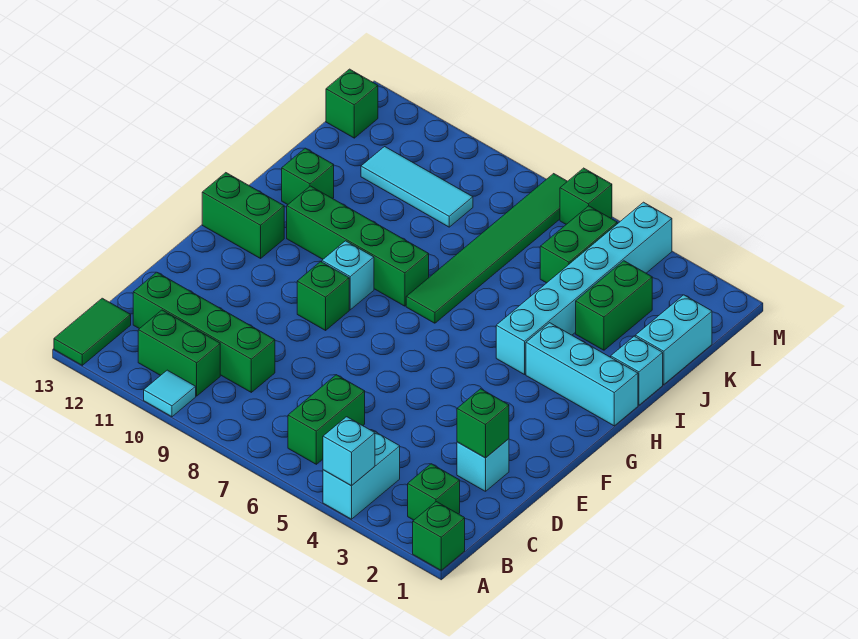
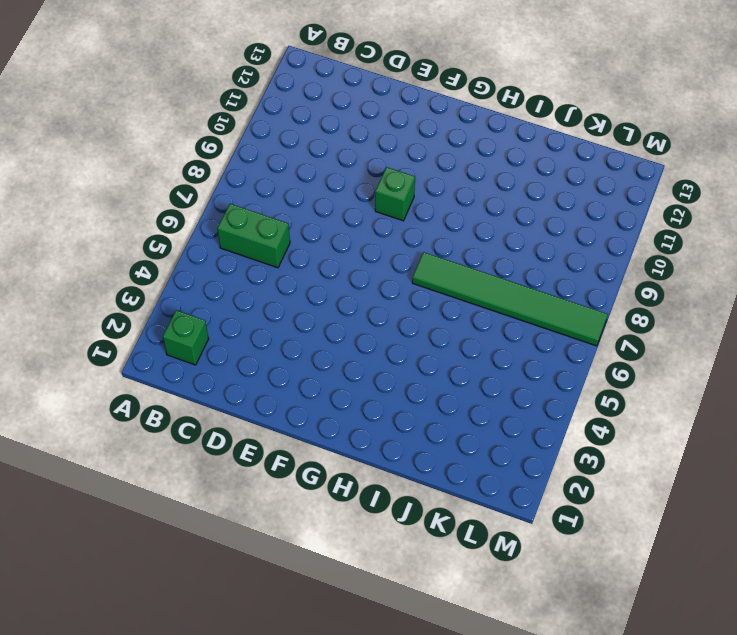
none -> green brick A1 level 1
none -> cyan brick A4:B4 level 1
none -> cyan tile A10 level 1

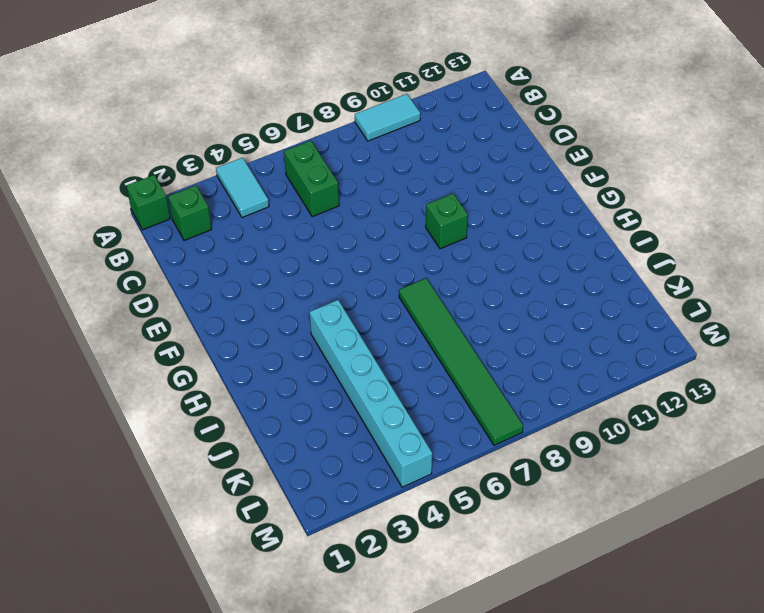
cyan tile A4:B4 level 1 -> cyan brick A4:B4 level 1
cyan tile A9:A10 level 1 -> cyan tile A10 level 1
none -> green tile A13:B13 level 1
none -> green brick B10:B11 level 1
none -> green brick C9:C12 level 1

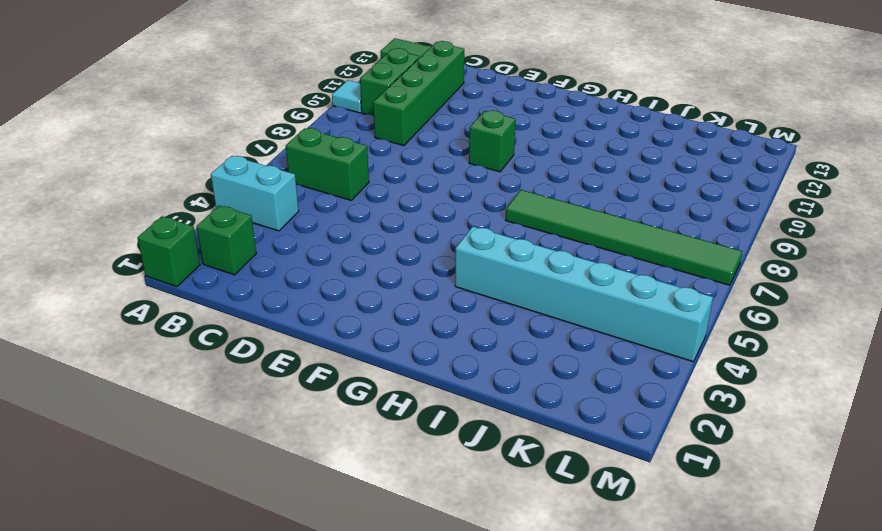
none -> cyan brick D2 level 1
none -> cyan brick G9 level 1
none -> green brick G12:G13 level 1

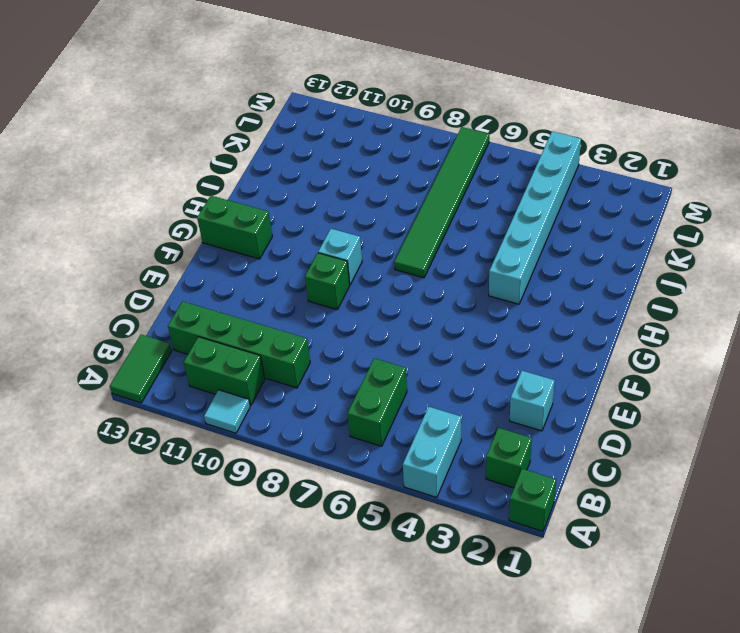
none -> cyan brick H1:H3 level 1
none -> green brick H8:H11 level 1
none -> cyan brick I1 level 1

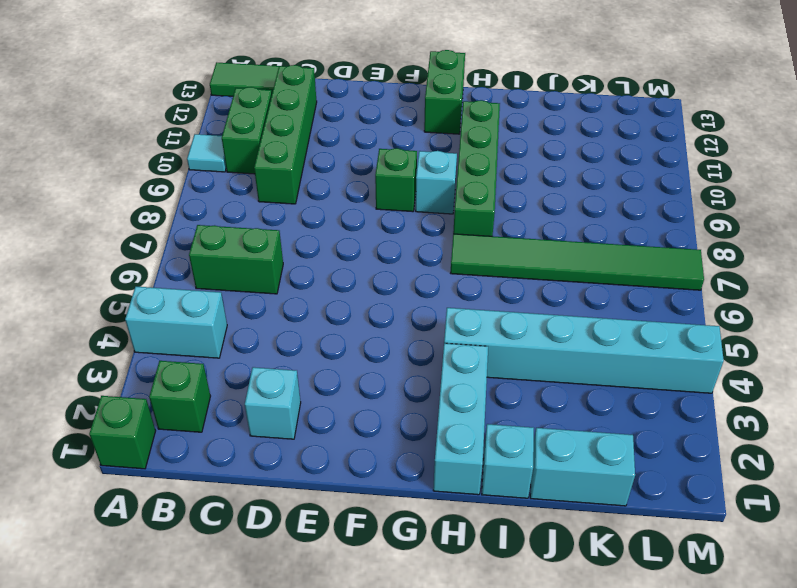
none -> green brick I12 level 1
none -> green brick J3:K3 level 1
none -> green brick K5:L5 level 1

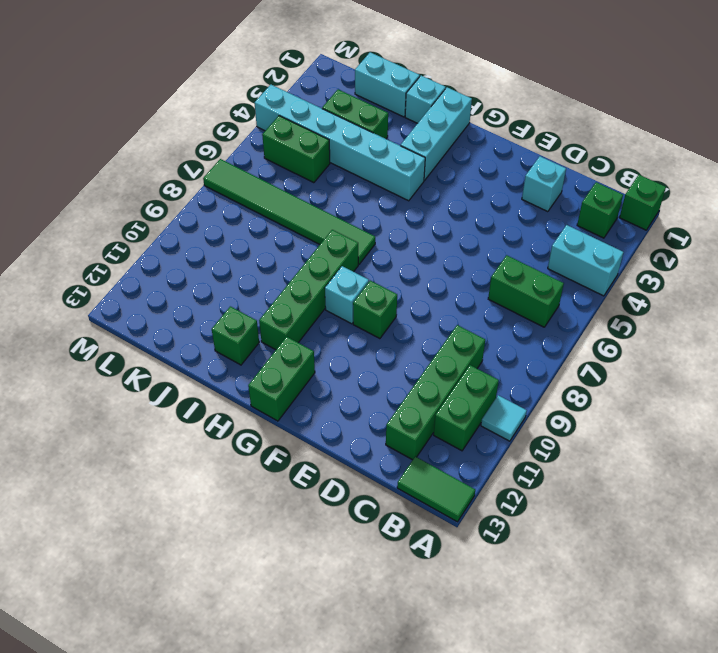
none -> cyan tile K9:K11 level 1
none -> green brick L13 level 1
none -> green brick M6 level 1

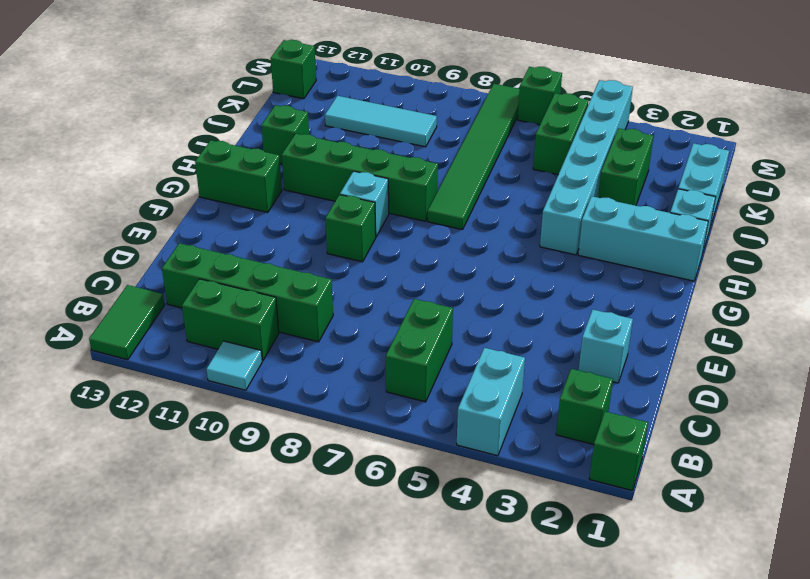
none -> cyan brick A4 level 2
none -> green brick D2 level 2

